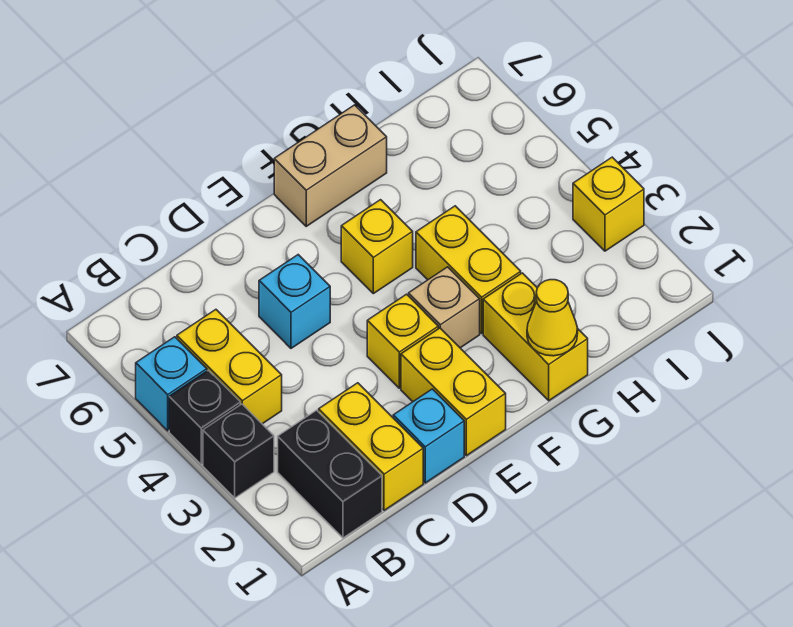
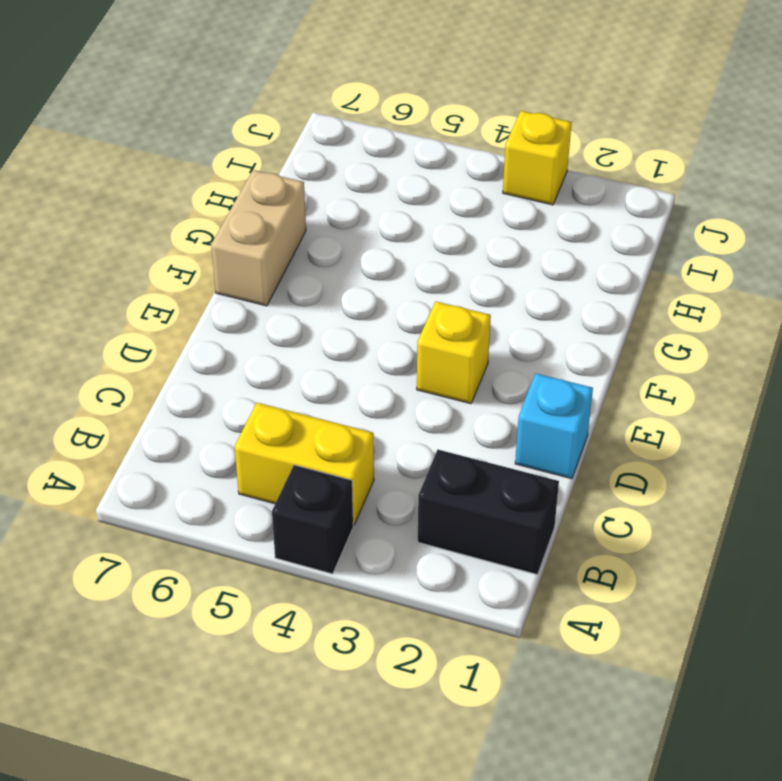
none -> black brick A3 level 1
none -> cyan brick A5 level 1
none -> yellow brick C1:C2 level 1

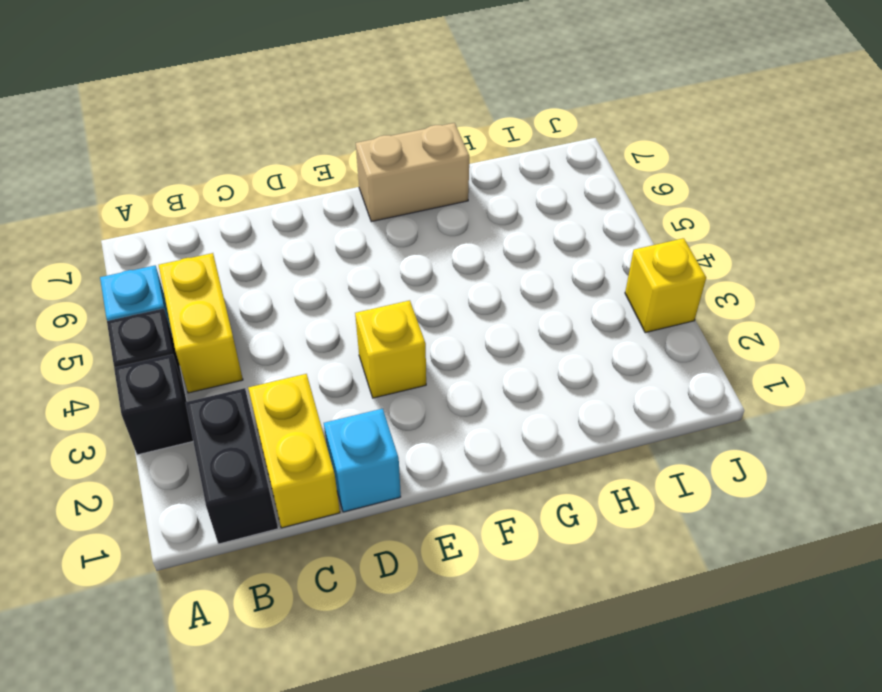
none -> cyan brick D5 level 1
none -> yellow brick E1:E2 level 1
none -> tan brick F3 level 1

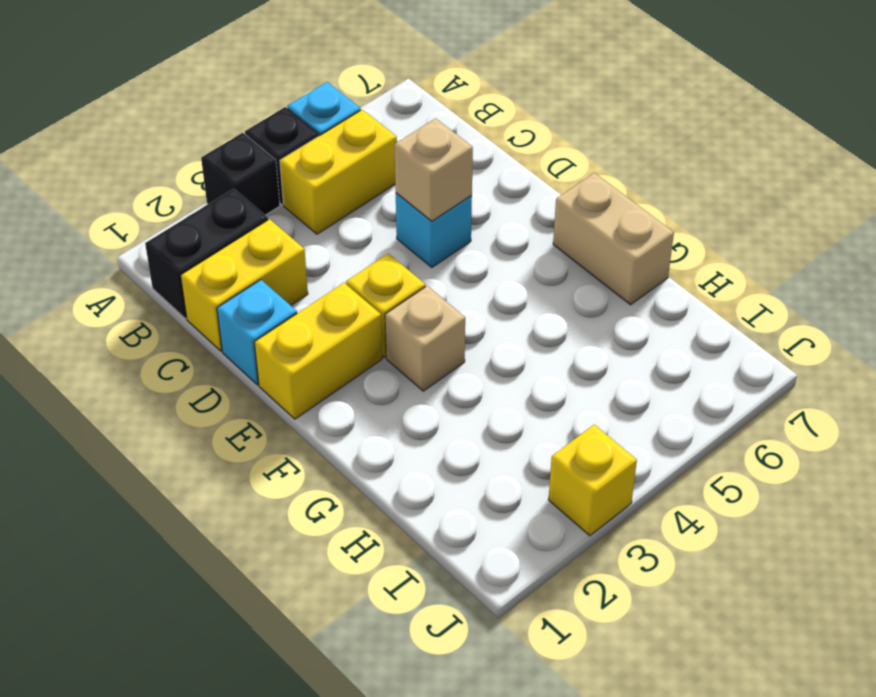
tan brick D5 level 2 -> none
none -> yellow brick F5 level 1
none -> yellow brick G1:G2 level 1
none -> yellow brick G3:G4 level 1

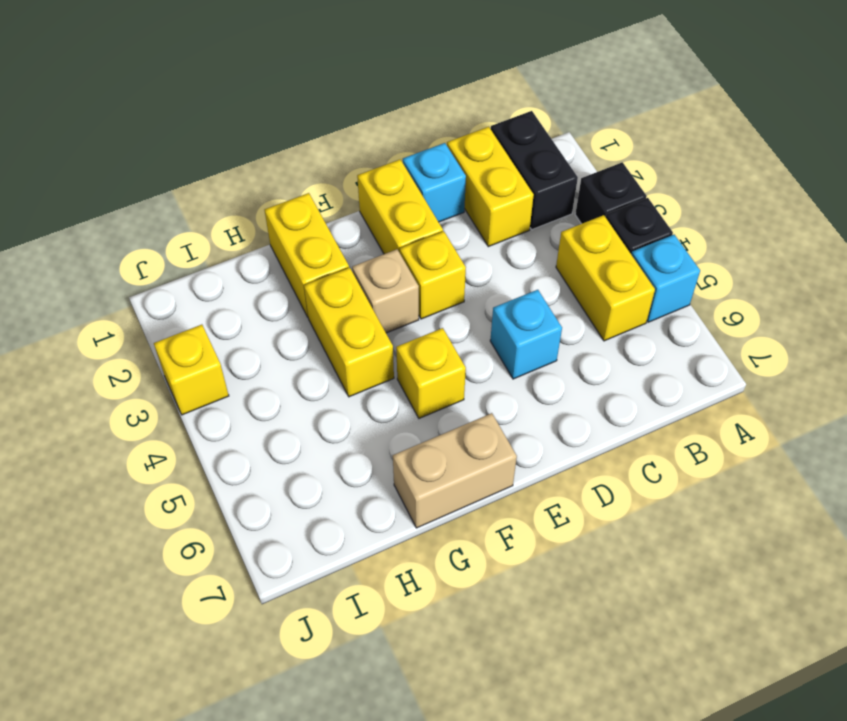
none -> yellow cone G1 level 2

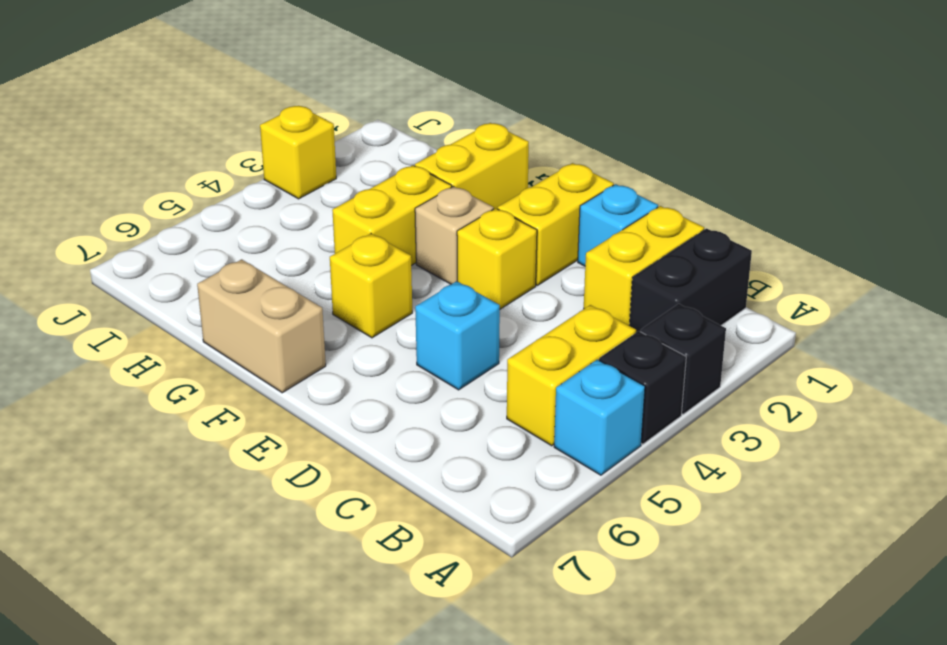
none -> yellow cone G1 level 2

